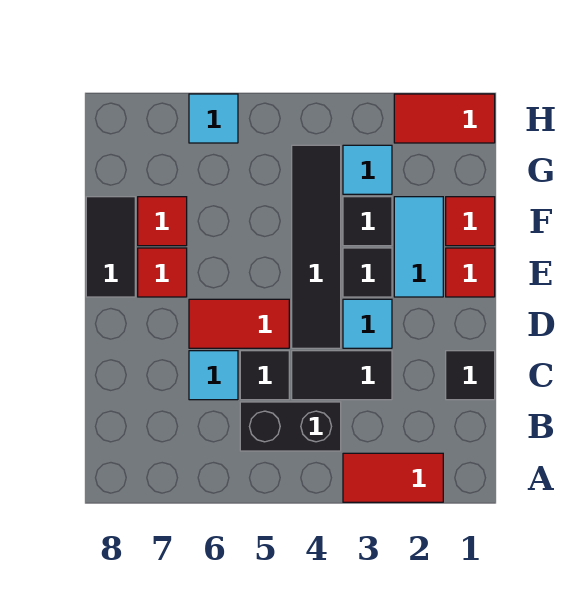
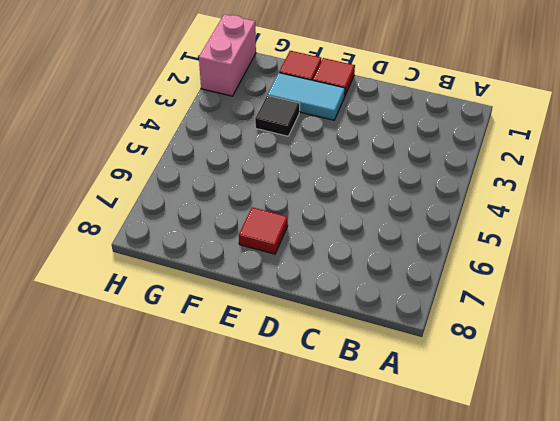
pink brick H1:H2 level 1 -> red tile H1:H2 level 1
none -> red tile A2:A3 level 1
none -> black brick B4:B5 level 1
none -> black tile C1 level 1

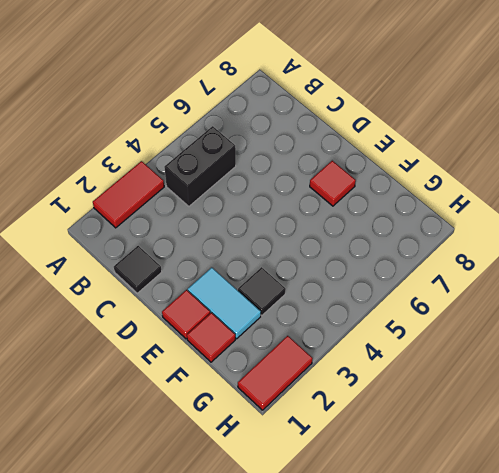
none -> black tile C3:C4 level 1
none -> black tile C5 level 1
none -> cyan tile C6 level 1

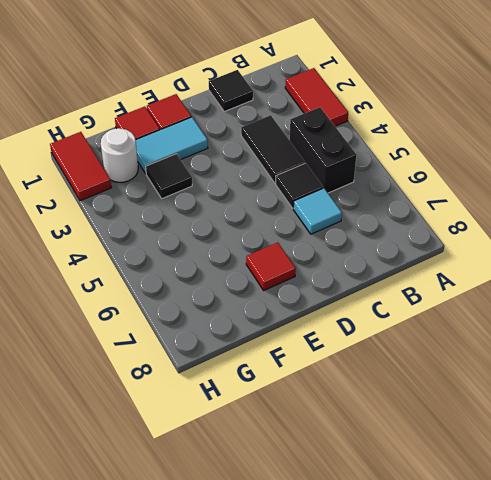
white round brick G2 level 1 -> none
none -> cyan tile D3 level 1
none -> black tile D4:G4 level 1
none -> red tile D5:D6 level 1

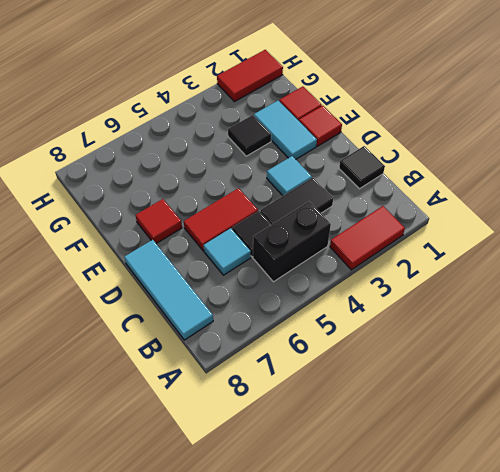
cyan tile B8:D8 level 1 -> none
none -> black tile D4:G4 level 1
none -> black tile E3 level 1
none -> black tile E8:F8 level 1

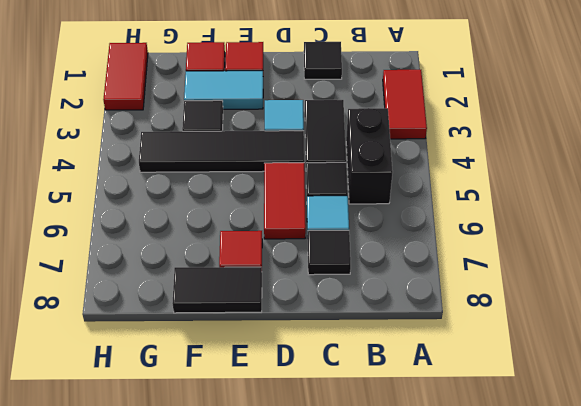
black tile C7 level 1 -> black tile E3 level 1
none -> red tile F7 level 1
none -> cyan tile G3 level 1
none -> cyan tile H6 level 1

